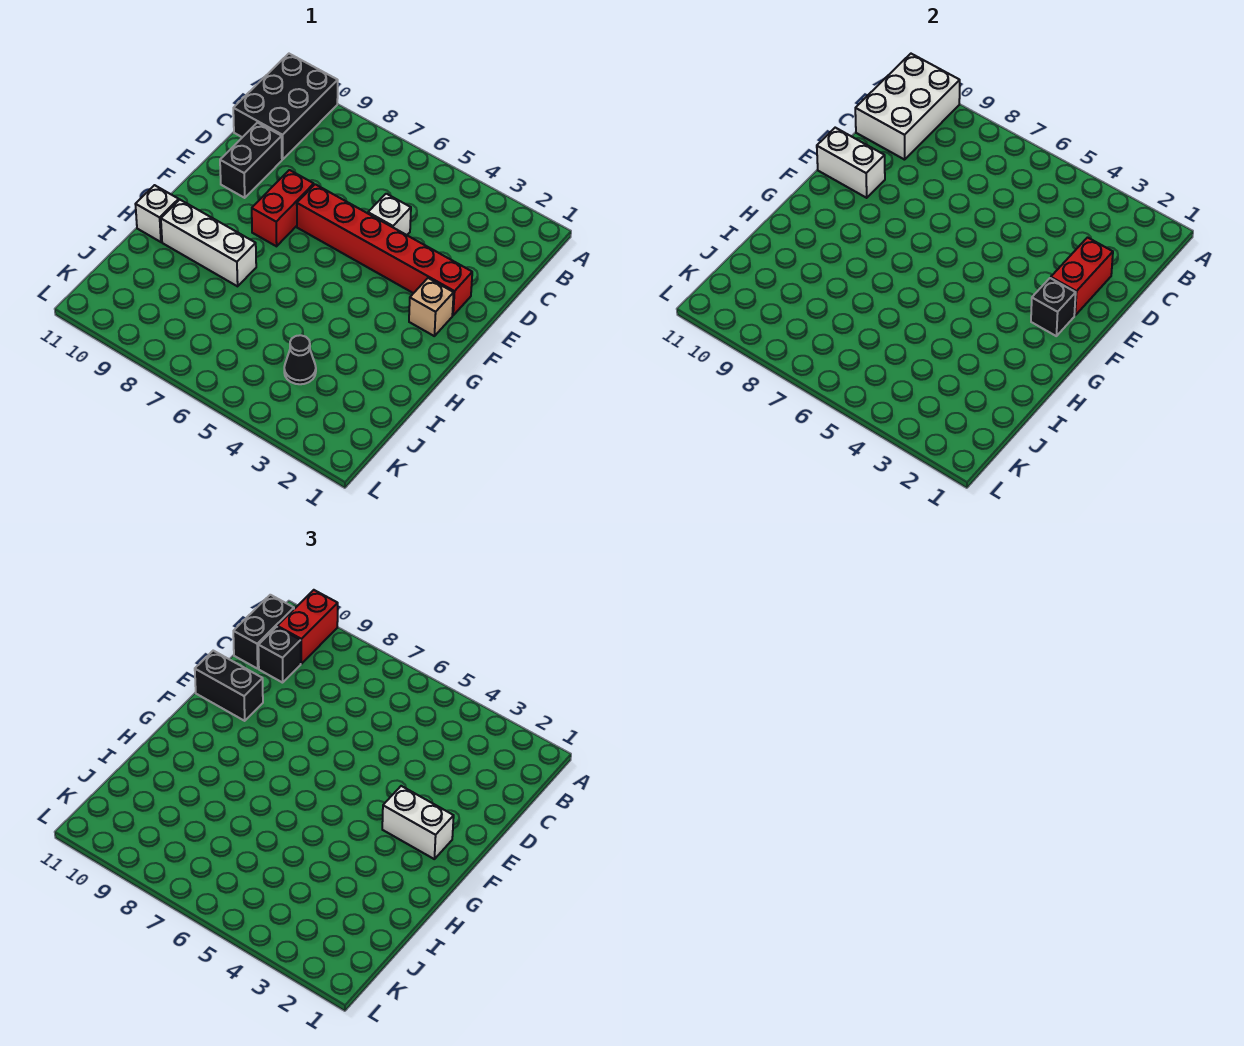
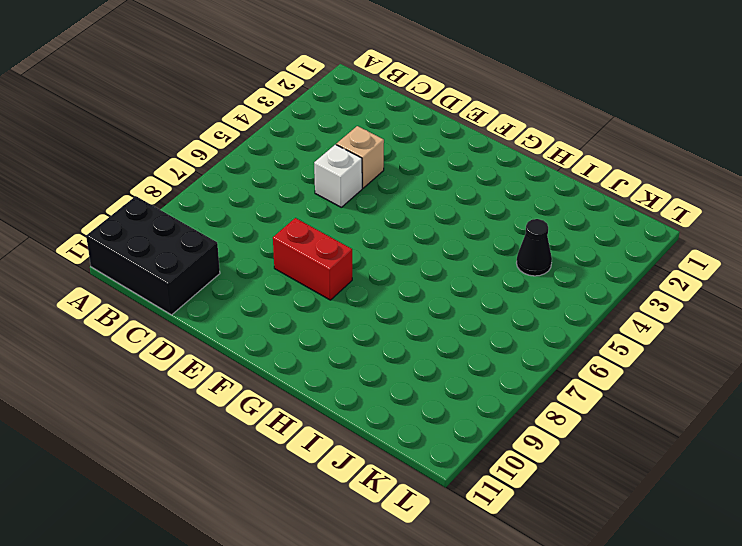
tan brick D4 level 1 -> tan brick F2 level 1
none -> black brick D10:E10 level 1
none -> red brick E2:E7 level 1
none -> white brick H8:H10 level 1

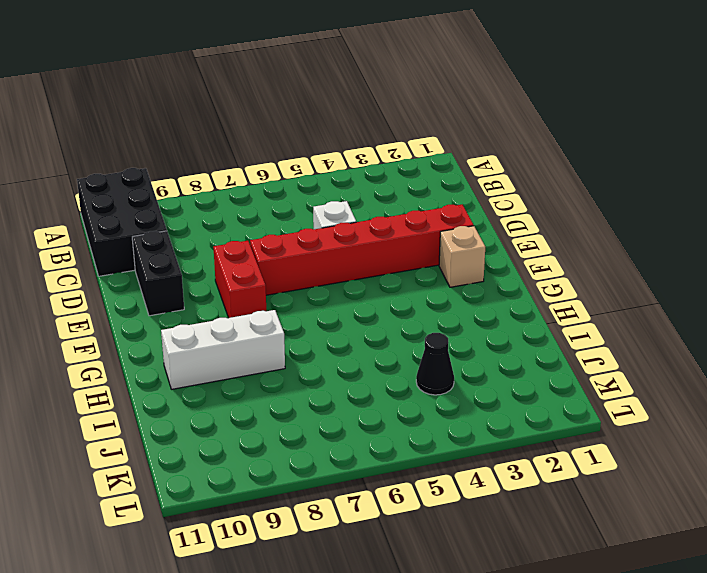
none -> white brick H11 level 1
none -> white brick A10:C11 level 2
none -> red brick D2:E2 level 2

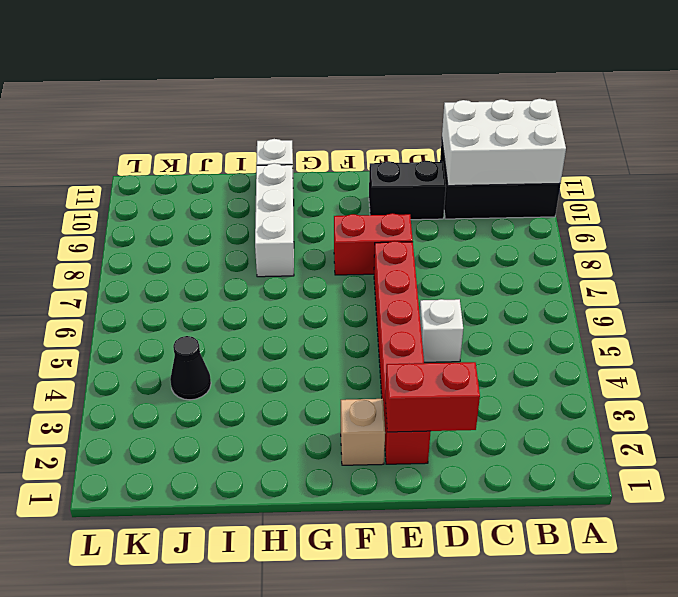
none -> white brick E10:E11 level 2
none -> black brick F2 level 2
none -> red brick A10:B10 level 3

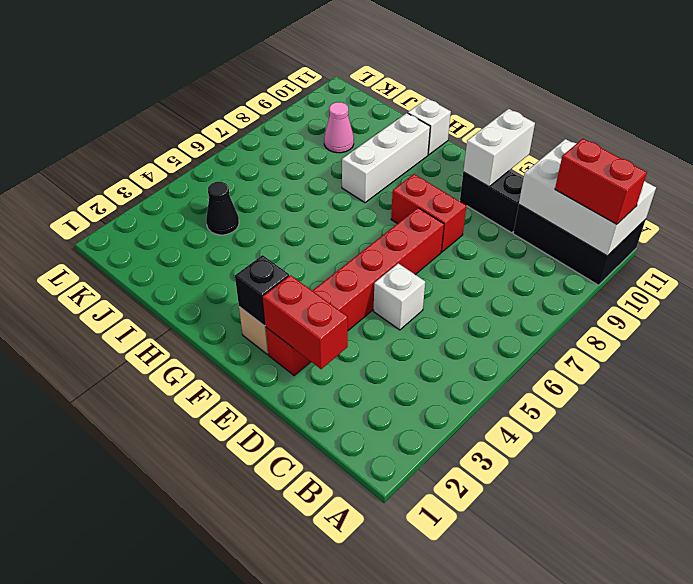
pink cone J9 level 1 -> none
none -> black brick B11:C11 level 3
none -> black brick C10 level 3
none -> black brick E10:E11 level 3

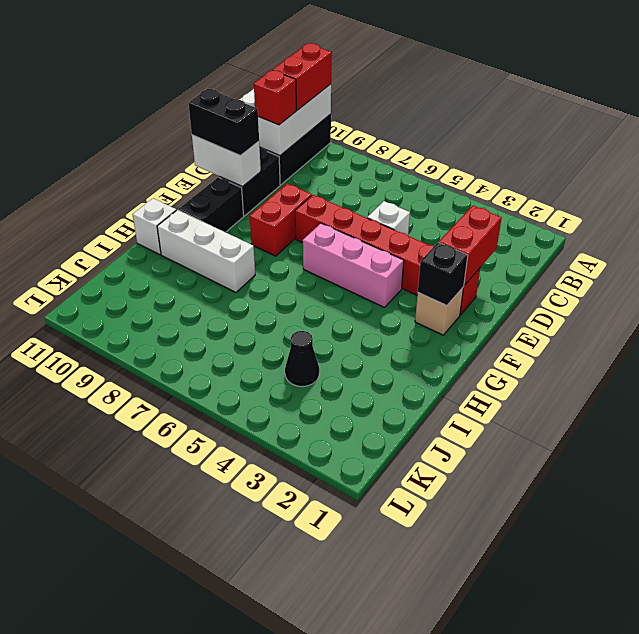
red brick C10 level 3 -> black brick C10 level 3
pink brick F4:F6 level 1 -> none
black brick F10:G10 level 1 -> black brick B11:C11 level 3
none -> white brick F2:F3 level 3

